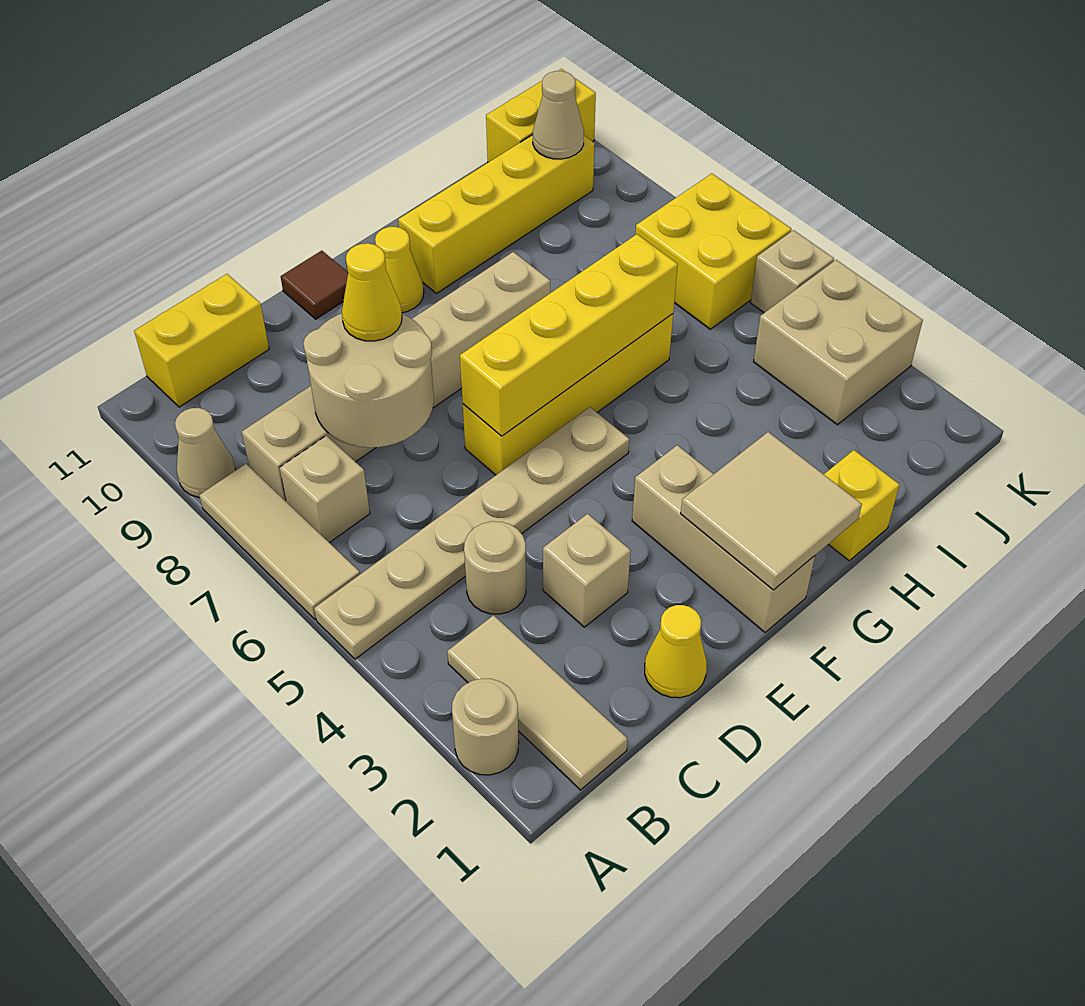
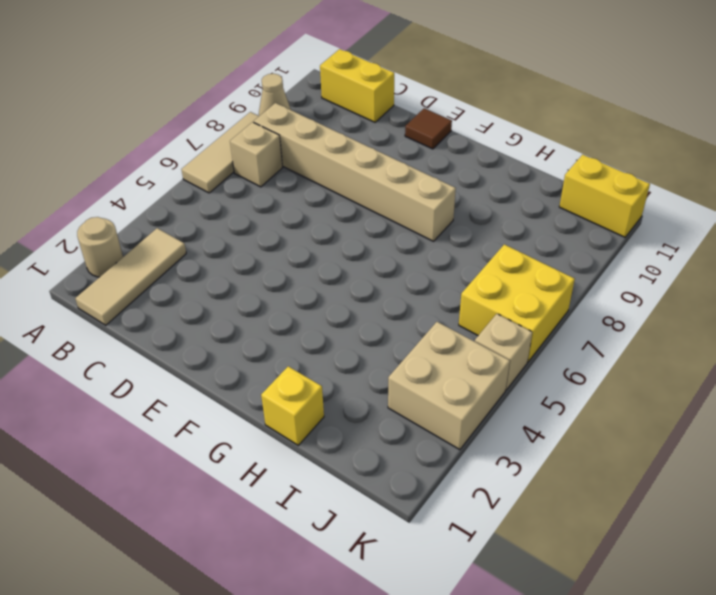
none -> tan plate A5:F5 level 1
none -> tan round brick C4 level 1
none -> yellow cone D1 level 1

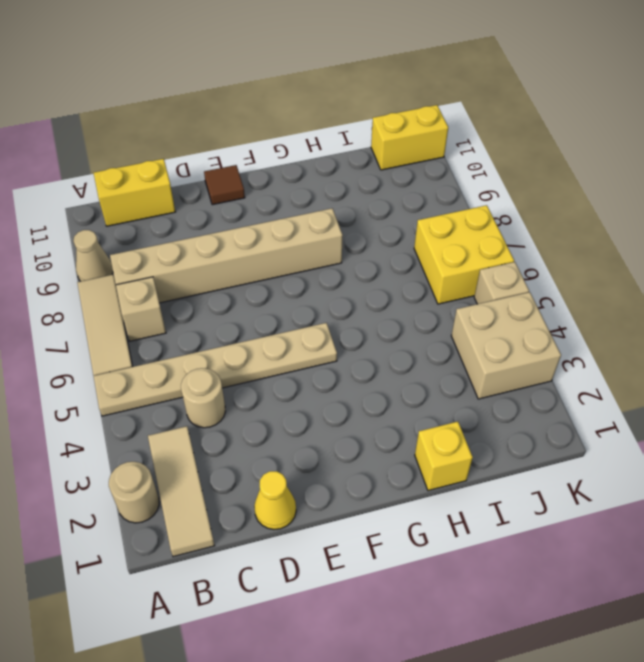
none -> tan brick D3 level 1
none -> yellow brick E6:H6 level 1
none -> tan brick F1:F3 level 1

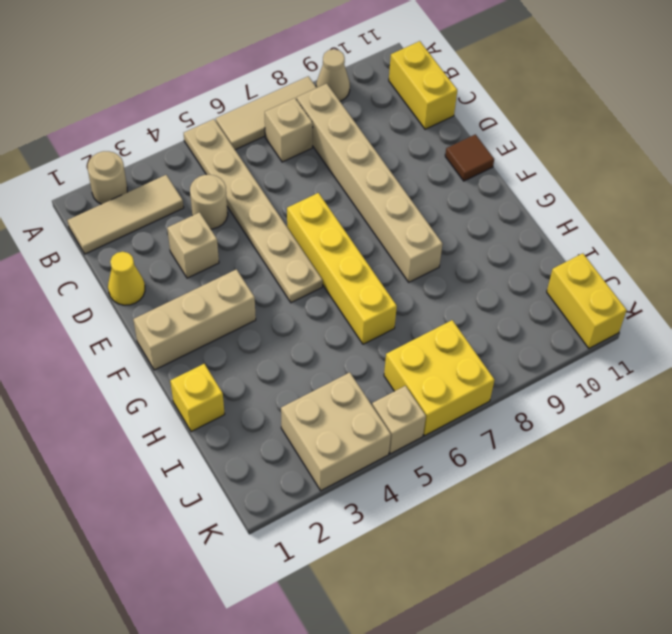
none -> yellow cone F10 level 1
none -> yellow brick G10:J10 level 1
none -> tan round brick C7:D8 level 2

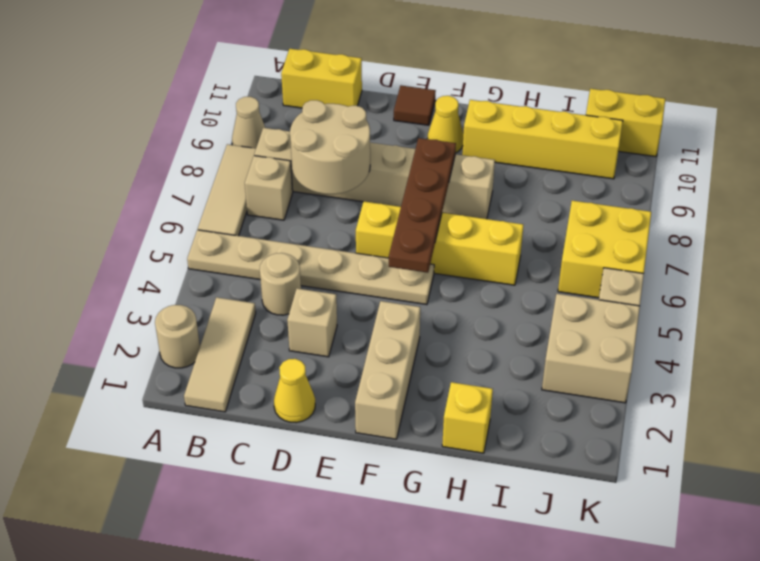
brown plate F5:F8 level 2 -> yellow brick E6:H6 level 2
none -> tan tile F1:G2 level 2
none -> tan cone J10 level 2
none -> yellow cone D8 level 3

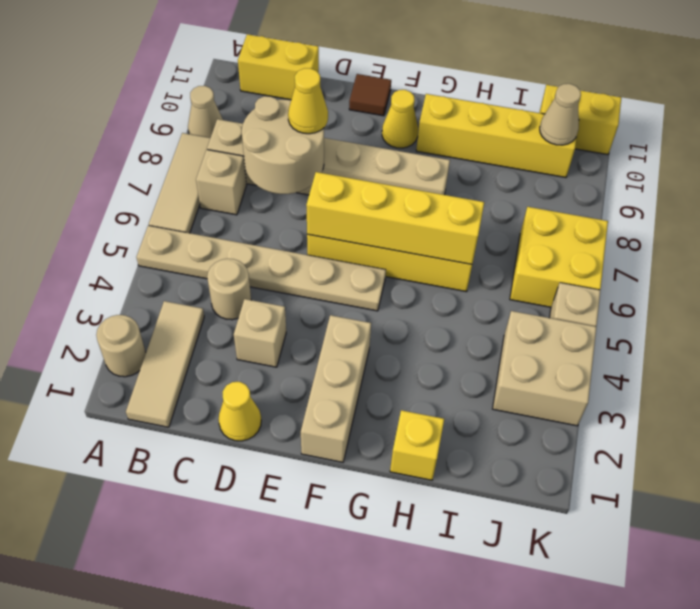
none -> tan tile F1:G2 level 2

